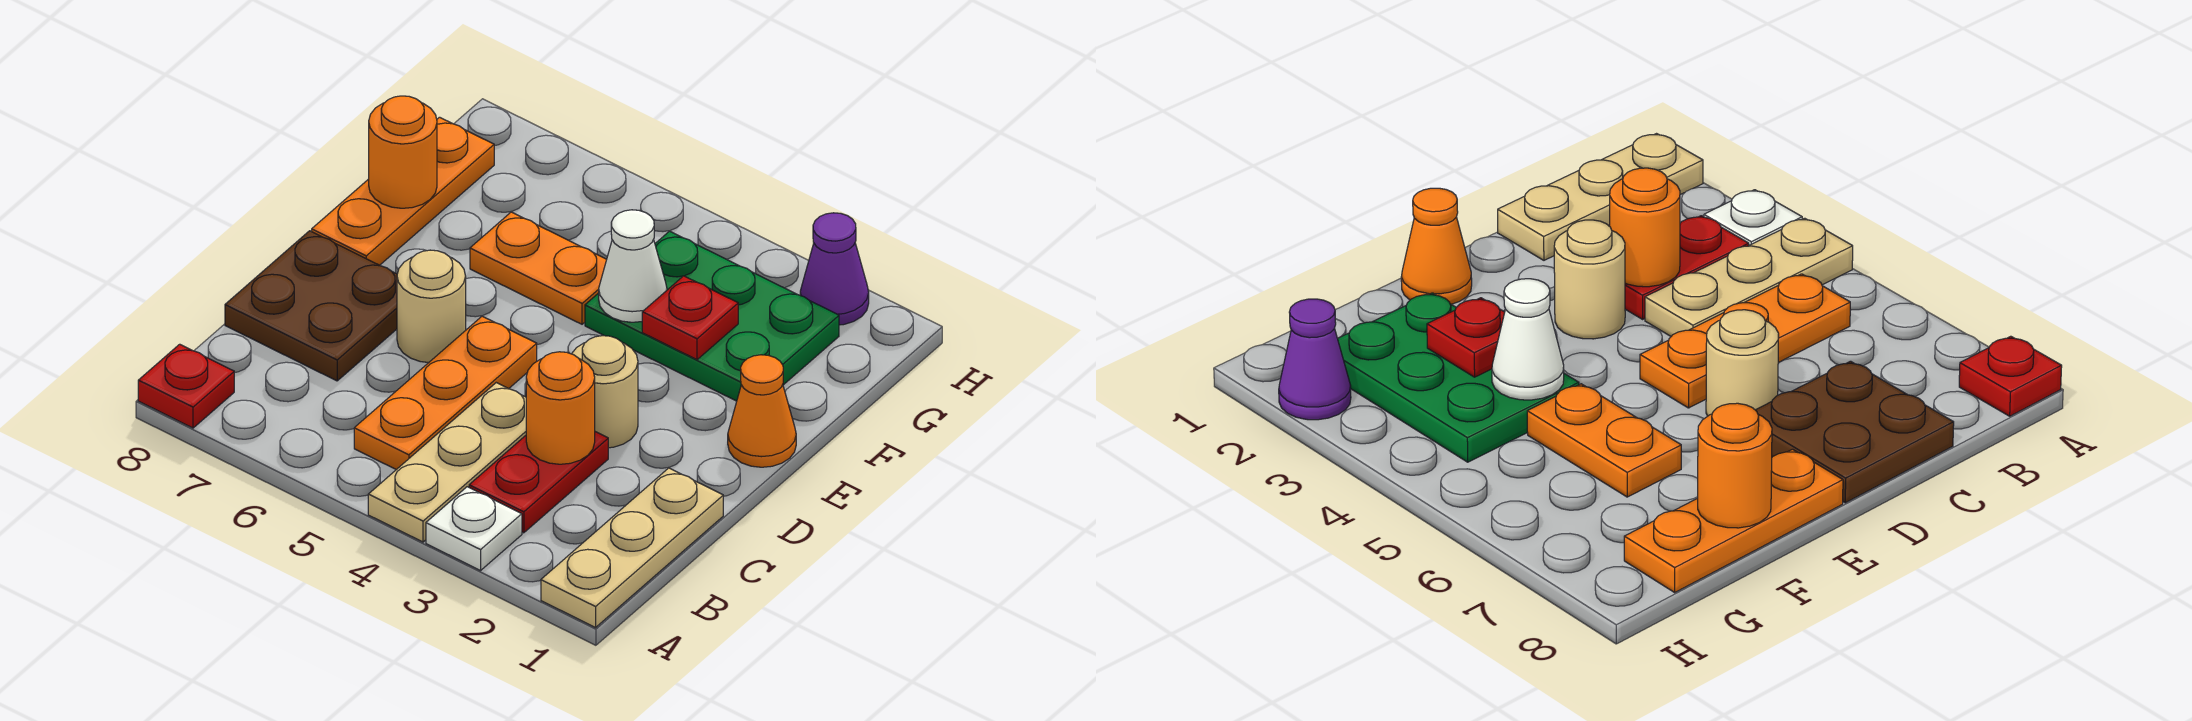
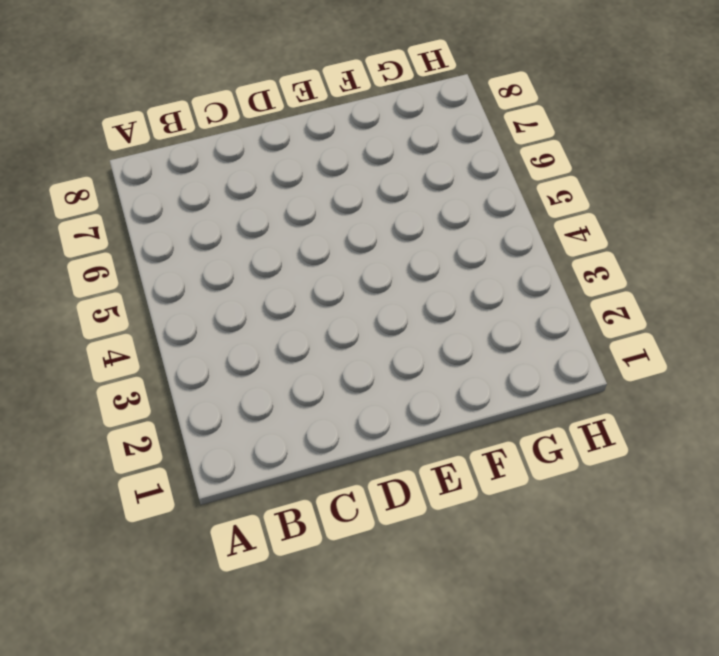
none -> tan plate A1:C1 level 1
none -> white plate A3 level 1
none -> tan plate A4:C4 level 1

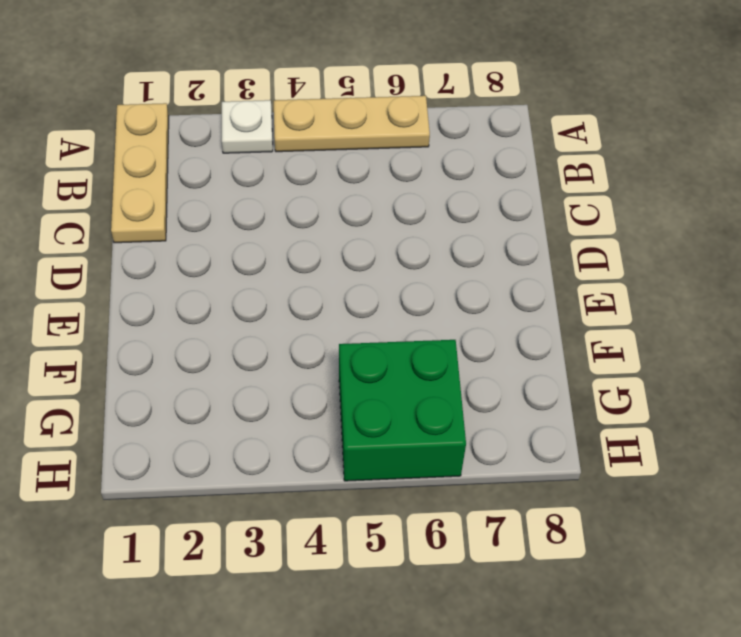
tan plate A4:A6 level 1 -> tan plate A4:C4 level 1
green brick G5:H6 level 1 -> none
none -> red plate A8 level 1
none -> red plate B3:C3 level 1
none -> orange plate B5:D5 level 1

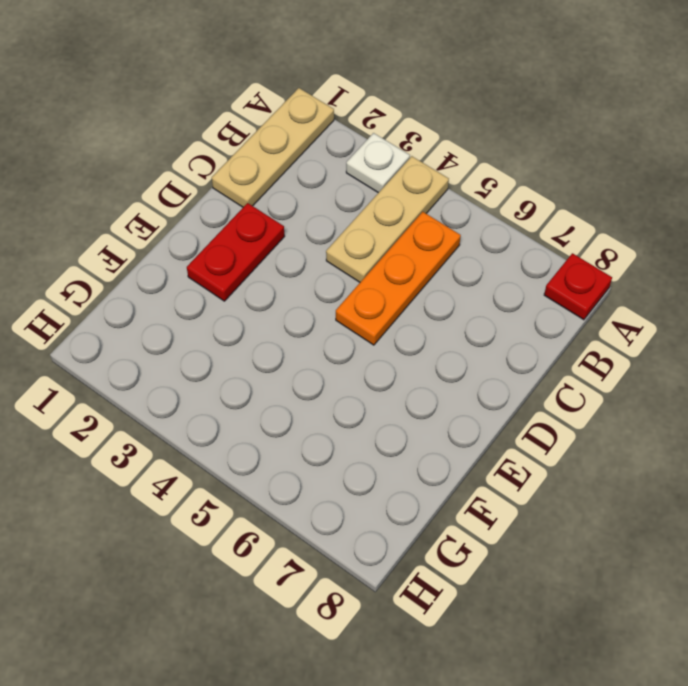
red plate D2:E2 level 1 -> red plate B3:C3 level 1
none -> brown plate C7:D8 level 1
none -> tan round brick D3 level 1
none -> tan round brick D6 level 1

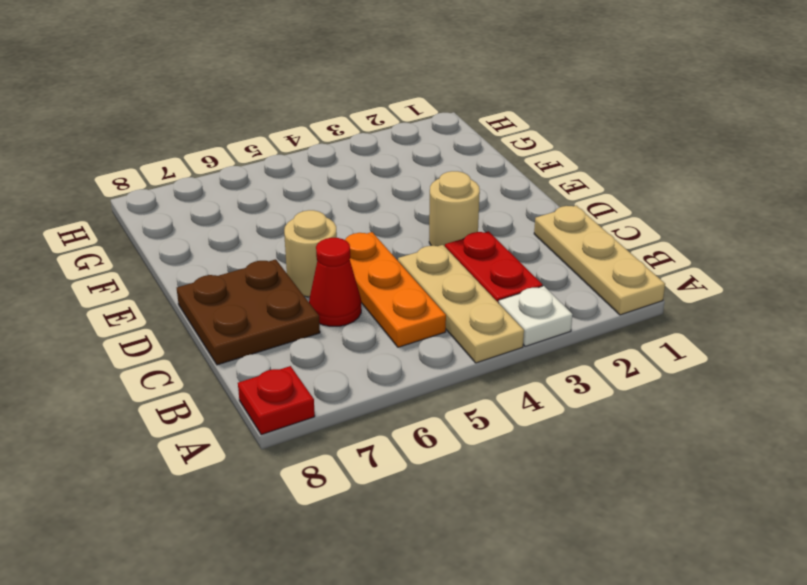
red cone C6 level 1 -> none
none -> orange cone E1 level 1
none -> orange plate E8:G8 level 1
none -> green plate F2:G4 level 1

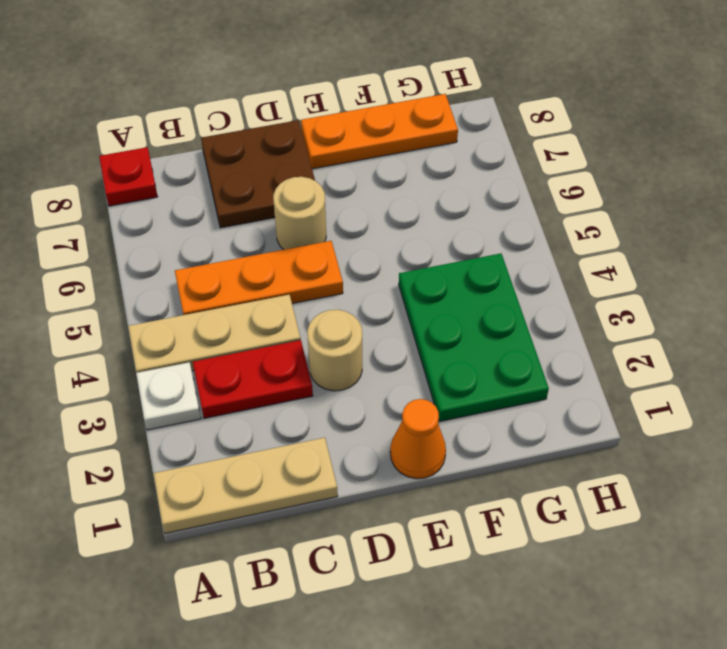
none -> orange plate F5:F6 level 1
none -> purple cone H2 level 1
none -> orange round brick C3 level 2

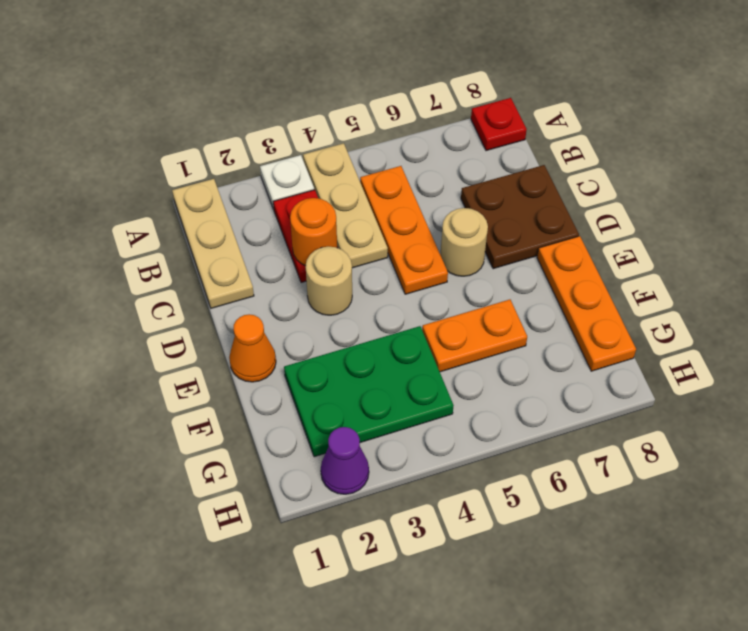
none -> red plate F3 level 2
none -> white cone F4 level 2
none -> orange round brick F8 level 2

